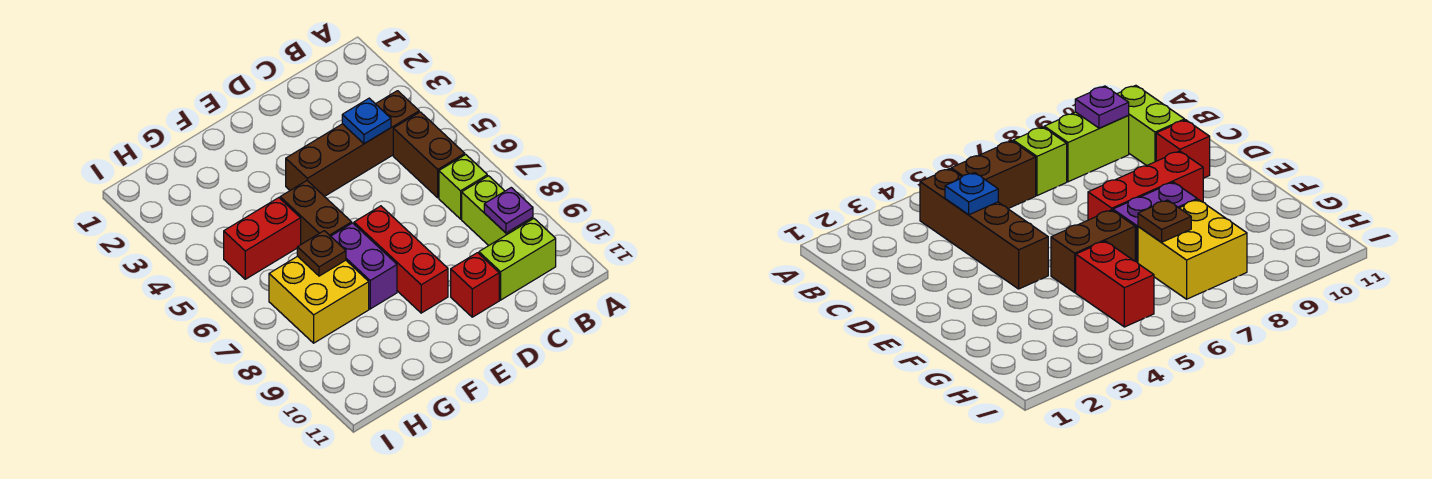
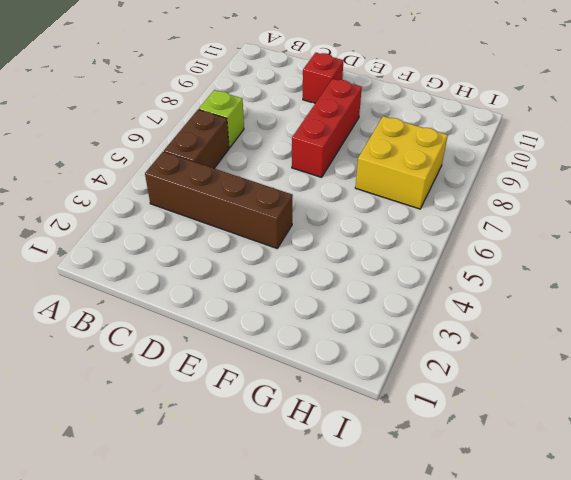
none -> lime brick B8:B9 level 1
none -> lime brick B10:C10 level 1
none -> brown brick F5:F6 level 1

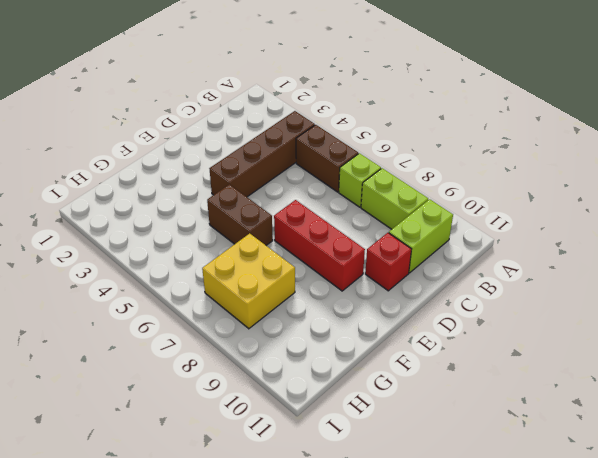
none -> purple brick F7:F8 level 1
none -> red brick G5:H5 level 1
none -> purple plate B9 level 2

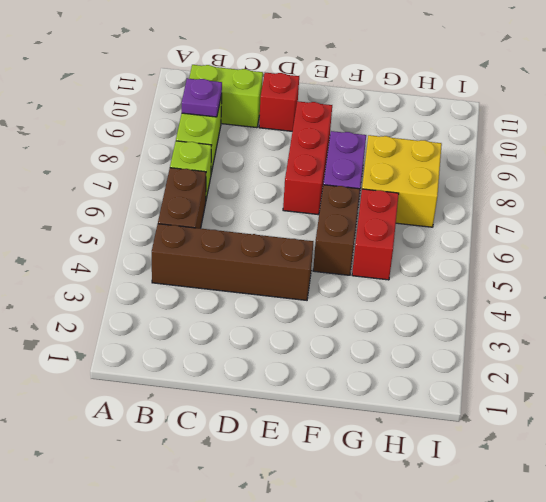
red brick G5:G6 level 1 -> red brick G5:H5 level 1
none -> blue plate C4 level 2
none -> brown plate G7 level 2

